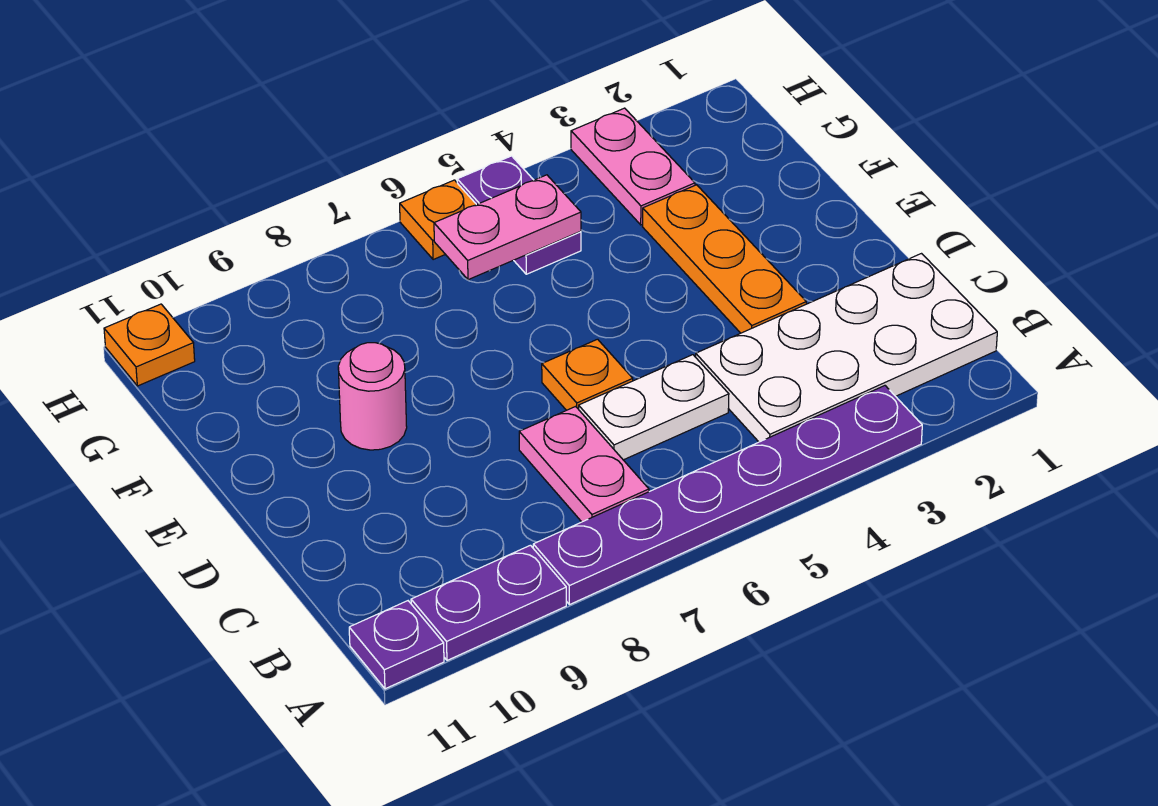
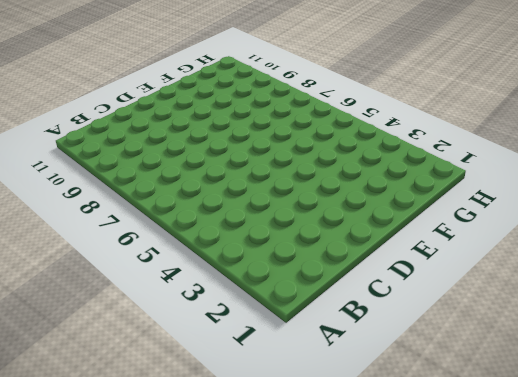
none -> purple plate A3:A8 level 1
none -> purple plate A9:A10 level 1
none -> purple plate A11 level 1

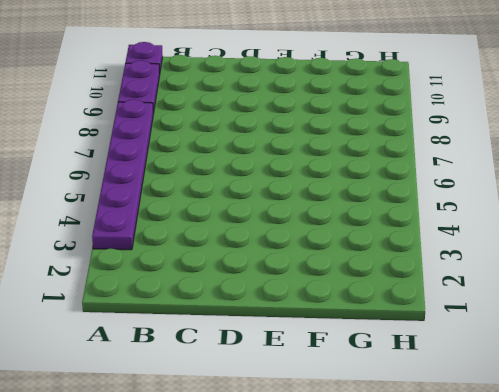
none -> white plate B1:C4 level 1
none -> pink plate B7:C7 level 1
none -> white plate C5:C6 level 1

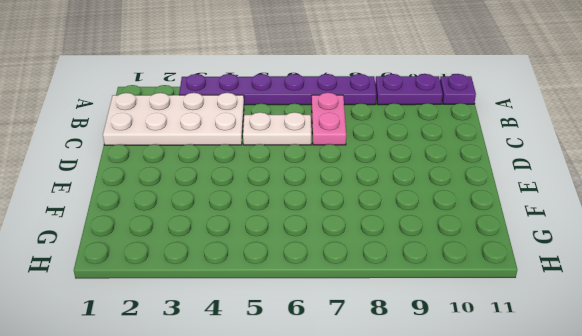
none -> orange plate D3:F3 level 1
none -> orange plate D6 level 1
none -> pink round brick E9 level 1

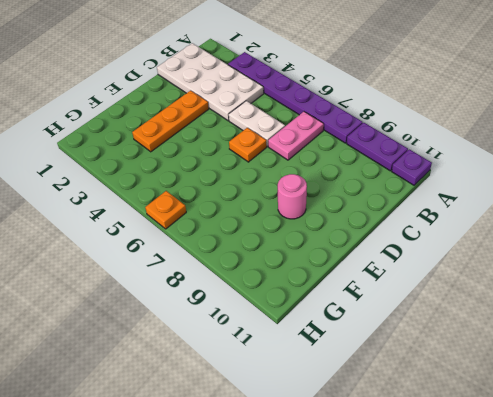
none -> pink plate G3:H3 level 1
none -> purple plate G5:H5 level 1
none -> orange plate H11 level 1

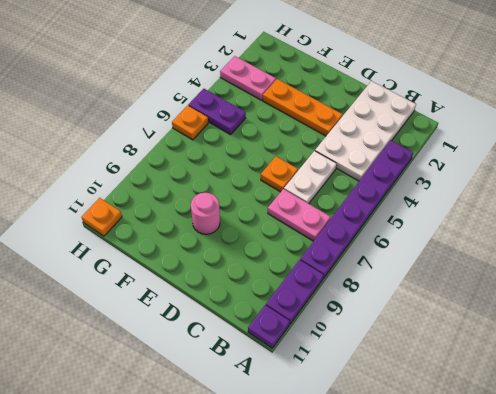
none -> pink plate G5:G6 level 2

